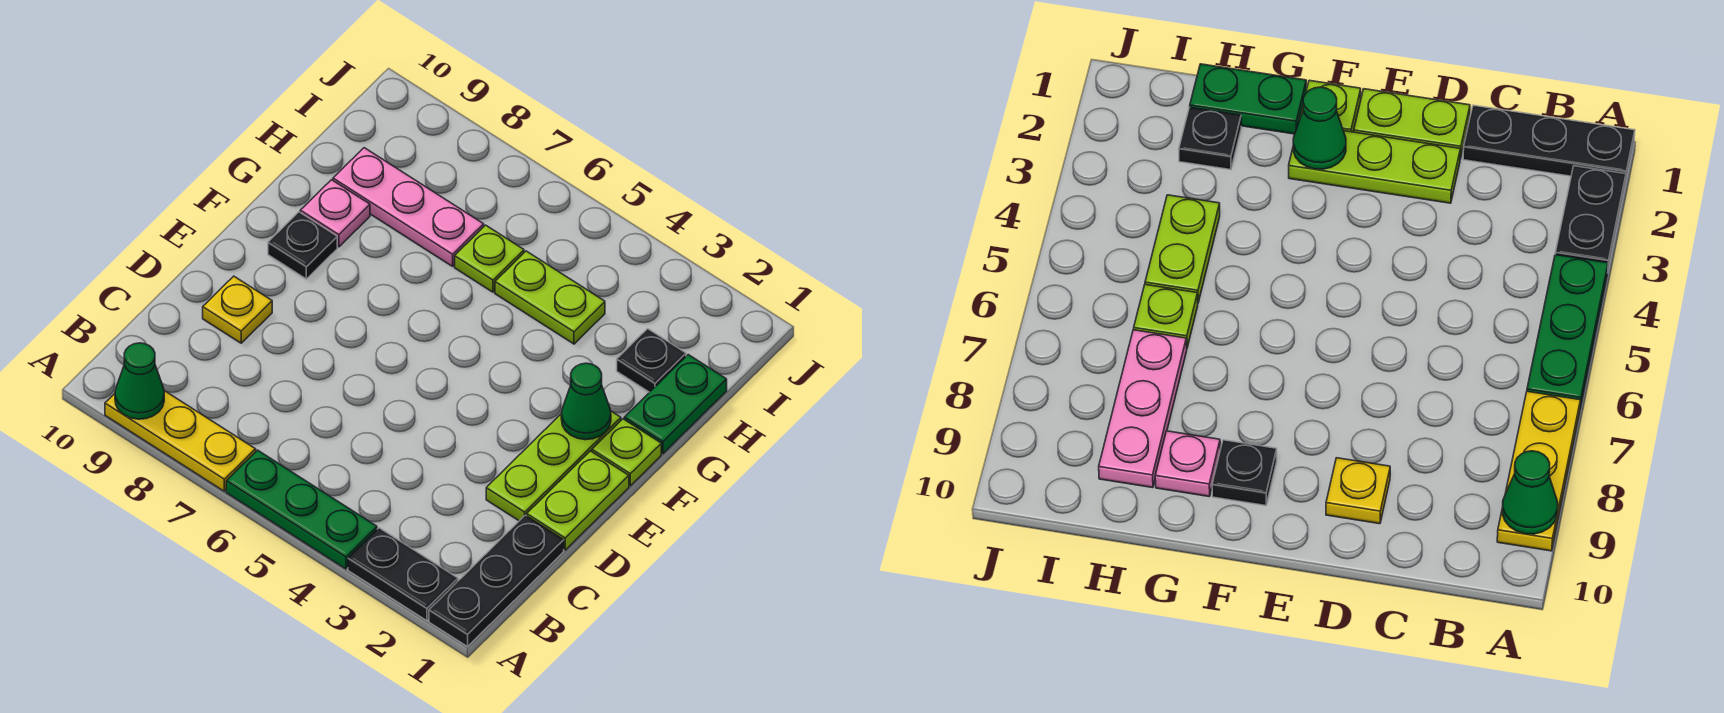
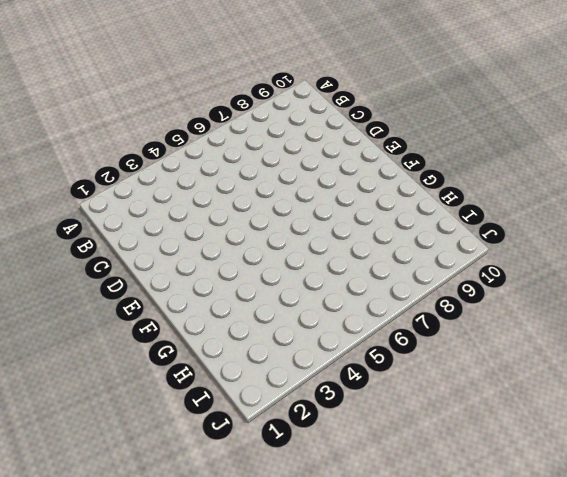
none -> black plate A1:C1 level 1
none -> black plate A2:A3 level 1
none -> green plate A4:A6 level 1

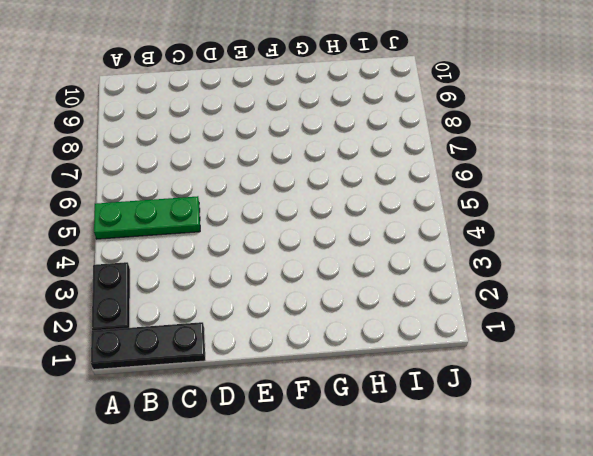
green plate A5:C5 level 1 -> green plate A4:A6 level 1
none -> yellow plate A7:A9 level 1
none -> lime plate D1:E1 level 1
none -> lime plate D2:F2 level 1

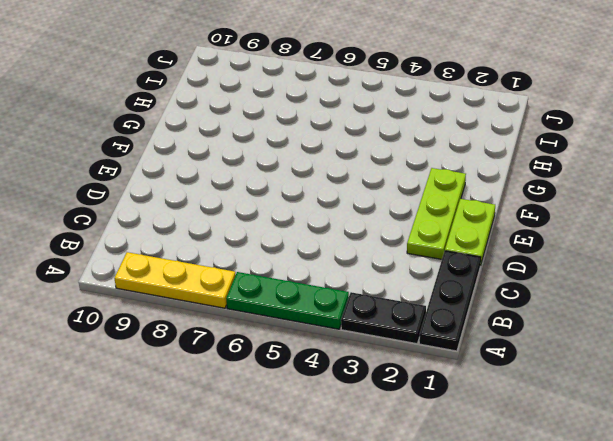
none -> yellow plate D9 level 1
none -> lime plate F1 level 1
none -> black plate F9 level 1

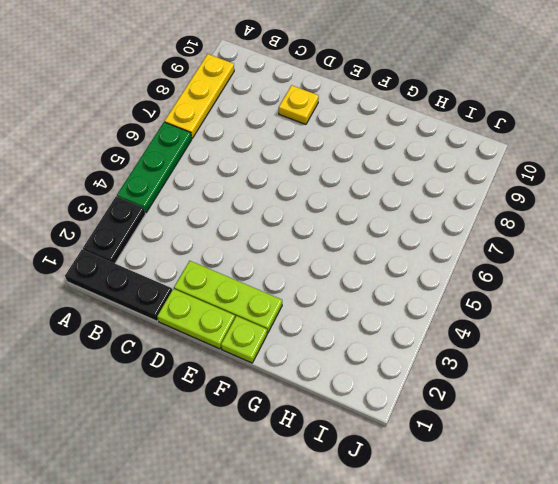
none -> black plate F9 level 1
none -> green plate G1:H1 level 1
none -> pink plate G9 level 1

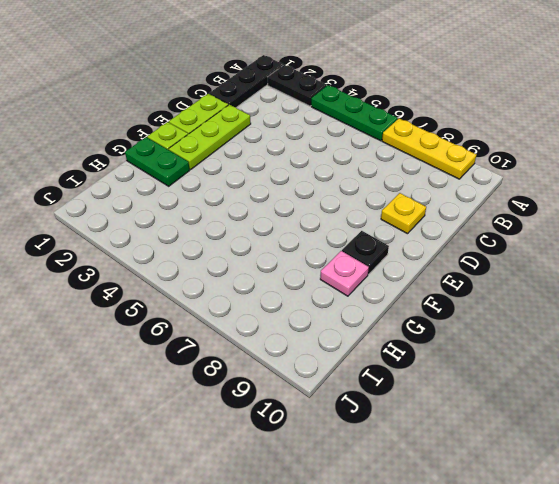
green plate G1:G2 level 1 -> green plate G1:H1 level 1
none -> black plate H2 level 1
none -> lime plate H4:H5 level 1
none -> lime plate H6 level 1

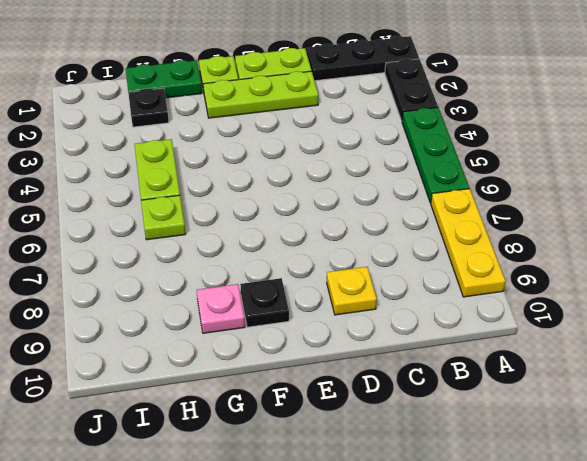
none -> pink plate H7:H9 level 1
none -> green cone A9 level 2
none -> green cone F2 level 2

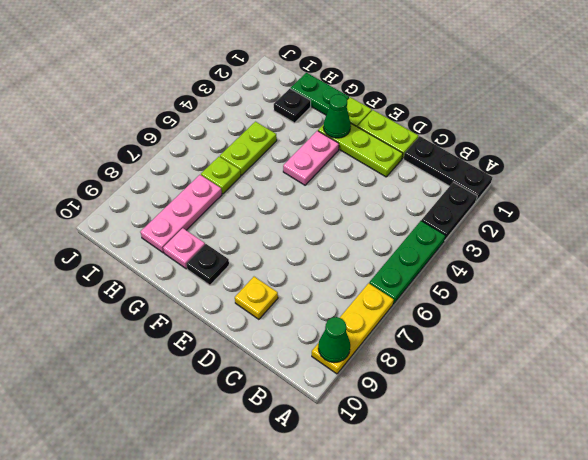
pink plate F3:F4 level 1 -> none

